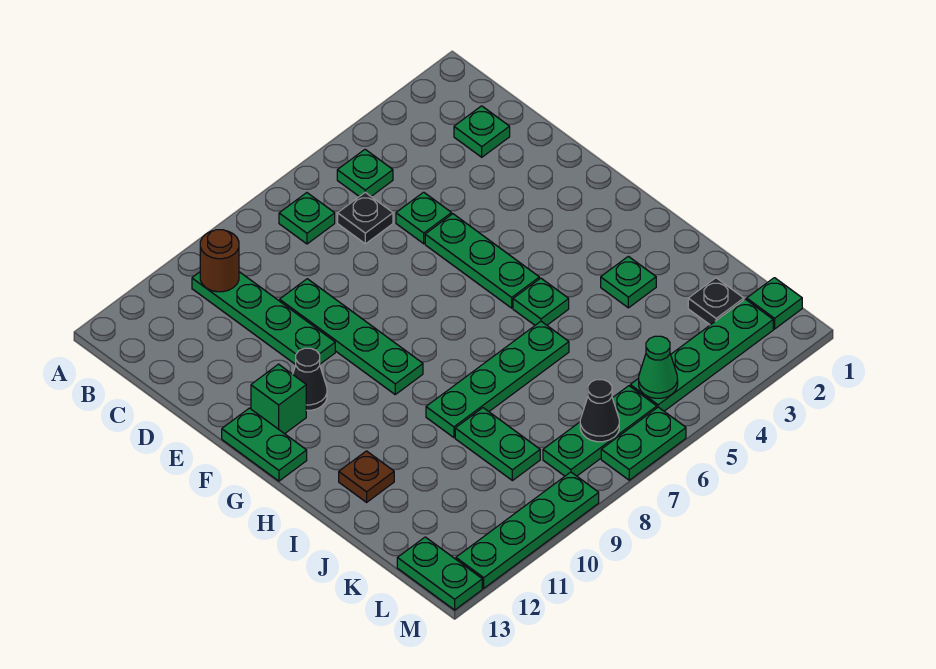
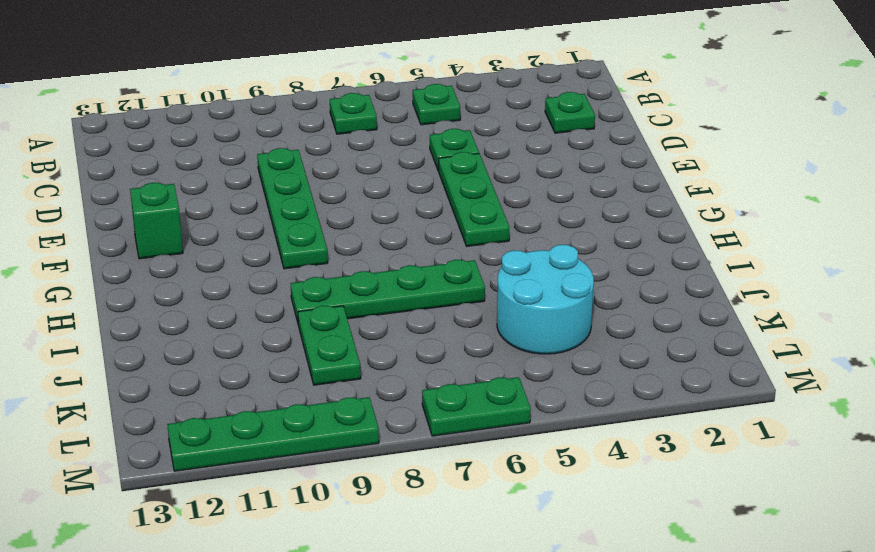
cyan round brick J4:K5 level 1 -> none
none -> green plate B10:E10 level 1
none -> black plate C6 level 1
none -> black cone F11 level 1

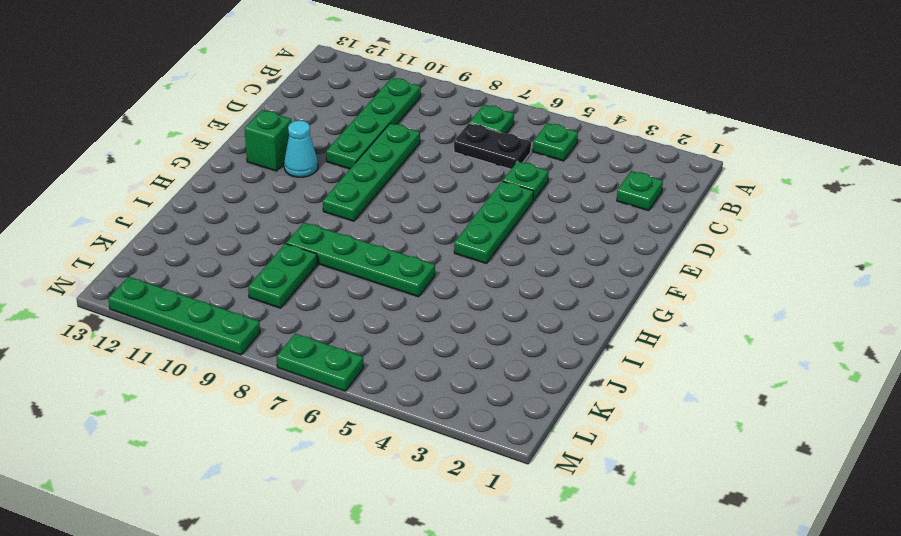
black plate C6:C7 level 1 -> black plate C6 level 1
cyan cone F11 level 1 -> black cone F11 level 1
none -> green plate F13:G13 level 1
none -> green plate H5 level 1
none -> green plate I3 level 1

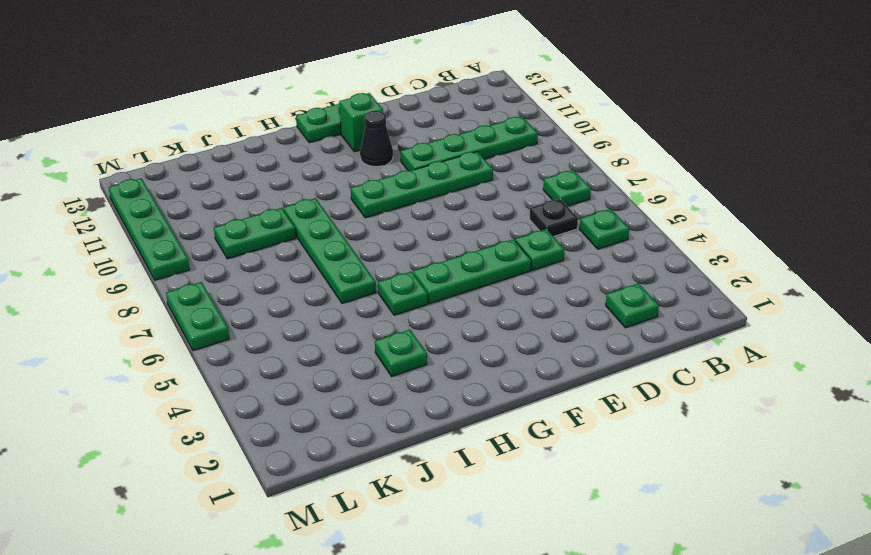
none -> brown plate I12 level 1
none -> black plate K2 level 1
none -> green plate L1 level 1

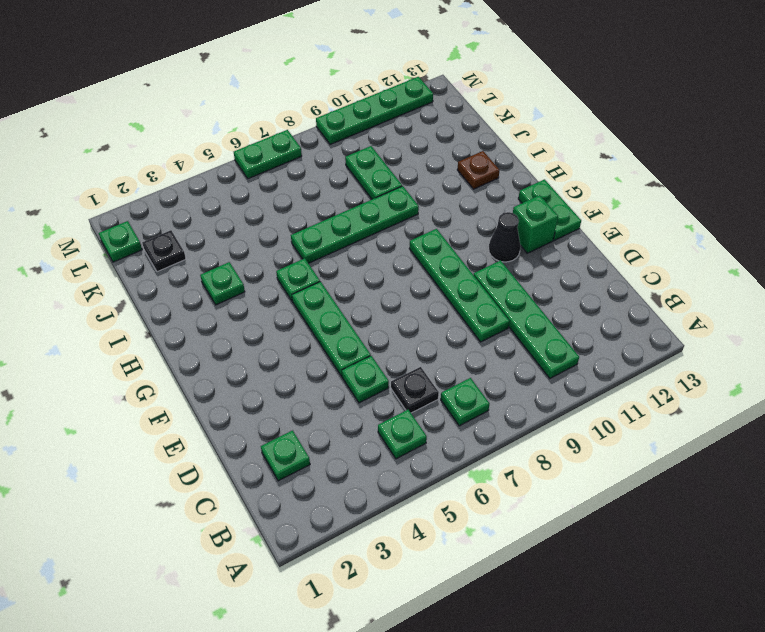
none -> green plate L2:L5 level 1
none -> green plate L6:L8 level 1
none -> green plate L13:M13 level 1

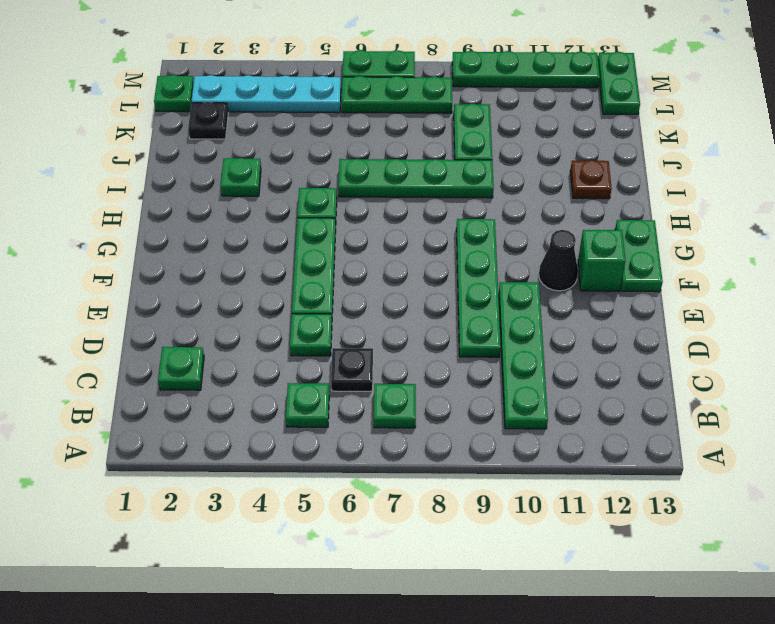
cyan plate L2:L5 level 1 -> green plate L2:L5 level 1
none -> brown round brick B10 level 2
none -> green cone L5 level 2
none -> black cone L7 level 2

